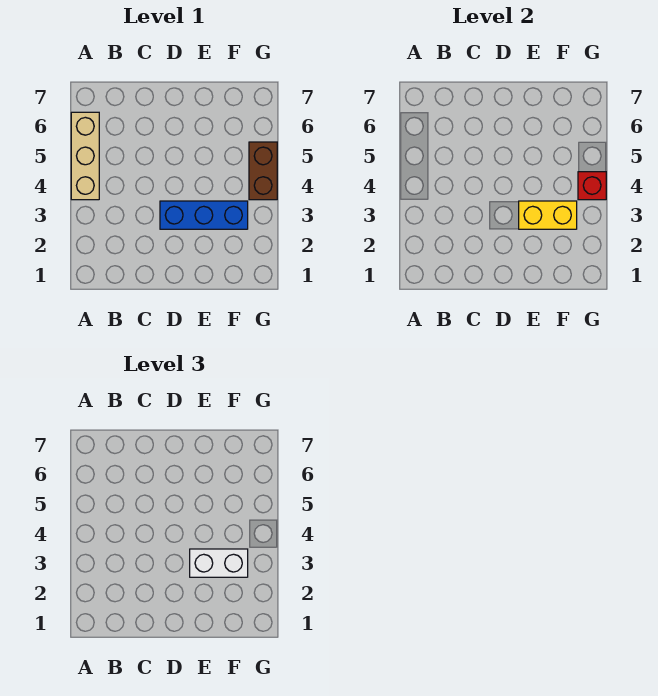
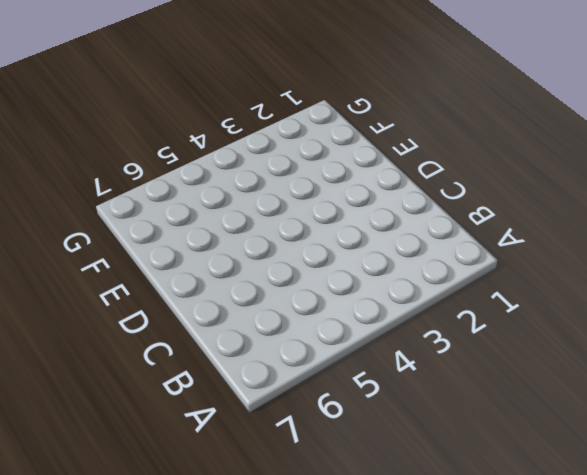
none -> tan brick A4:A6 level 1
none -> blue brick D3:F3 level 1

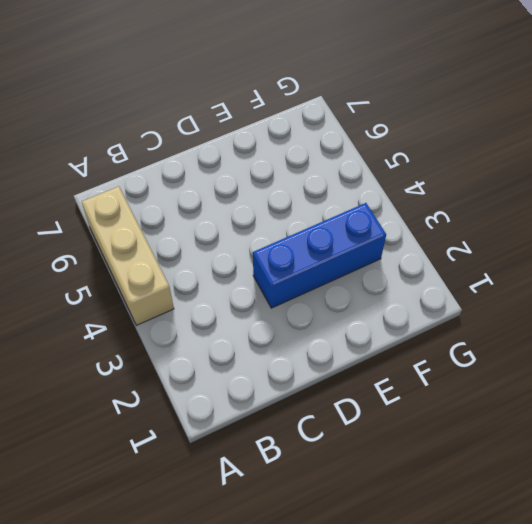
none -> brown brick G4:G5 level 1
none -> yellow brick E3:F3 level 2

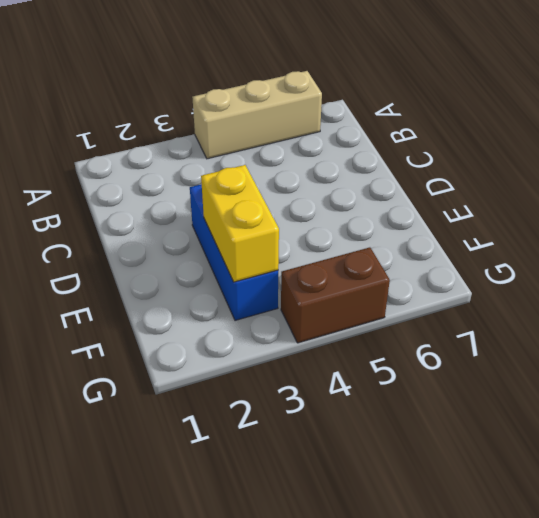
none -> red brick G4 level 2
none -> white brick E3:F3 level 3

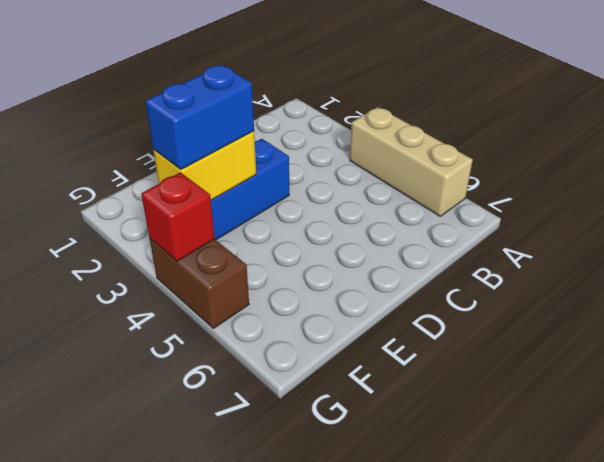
blue brick E3:F3 level 3 -> white brick E3:F3 level 3

